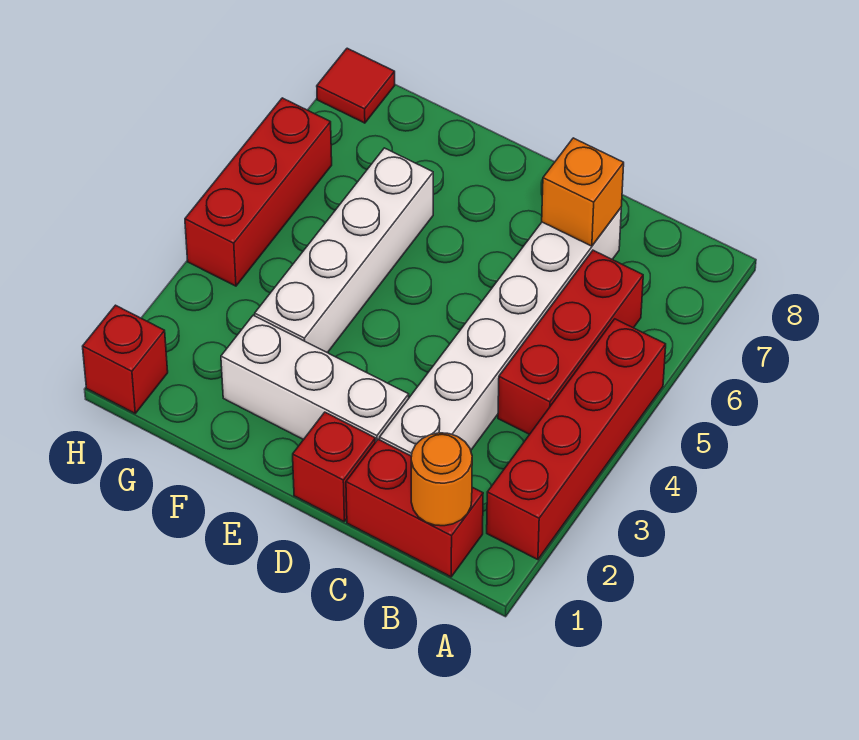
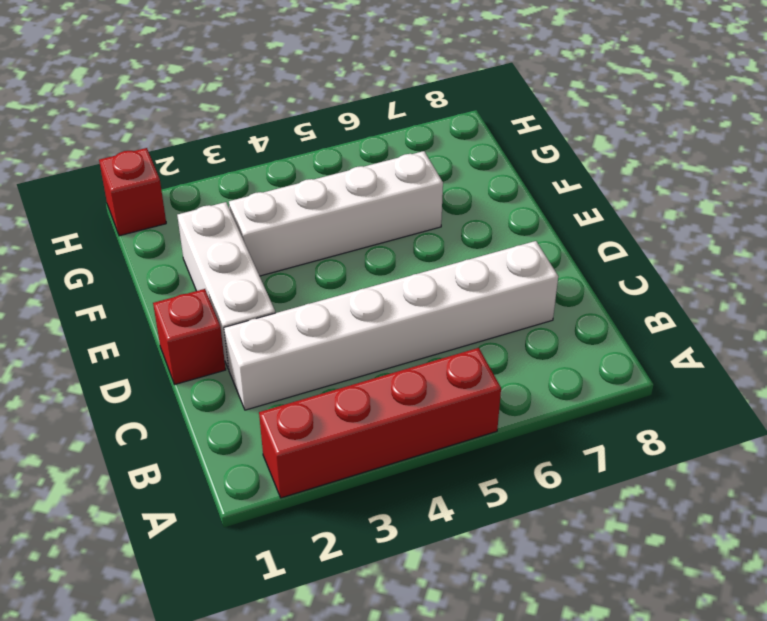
none -> red brick B1:C1 level 1
none -> red brick B4:B6 level 1
none -> red brick H4:H6 level 1

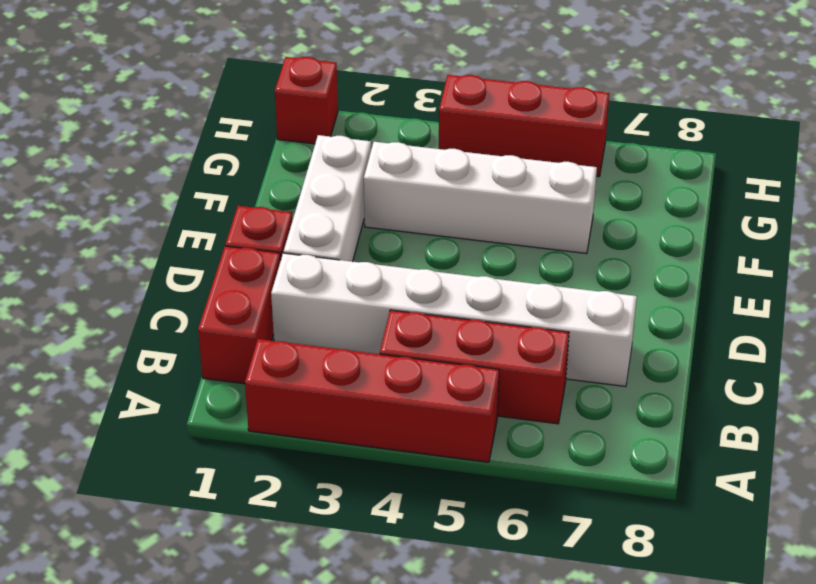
none -> red tile H8 level 1
none -> orange round brick B1 level 2
none -> orange brick C7 level 2

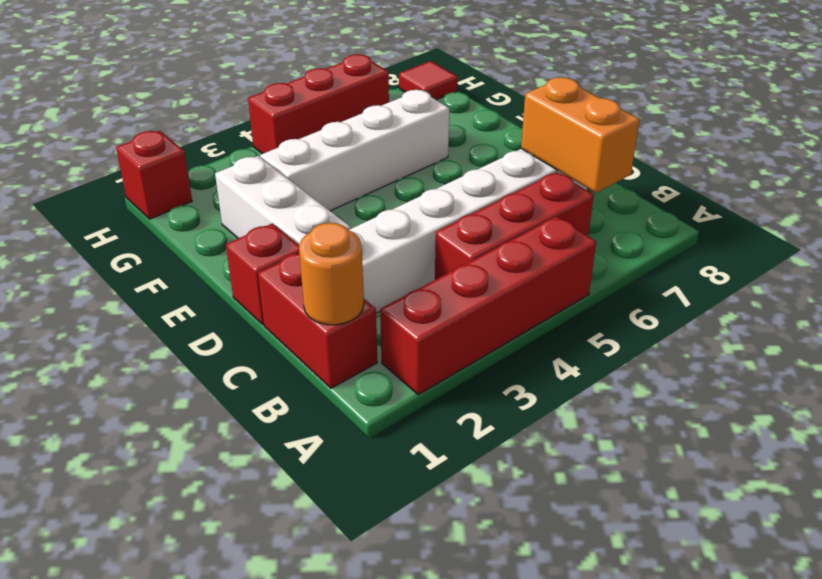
orange brick B7:C7 level 2 -> orange brick C7 level 2

